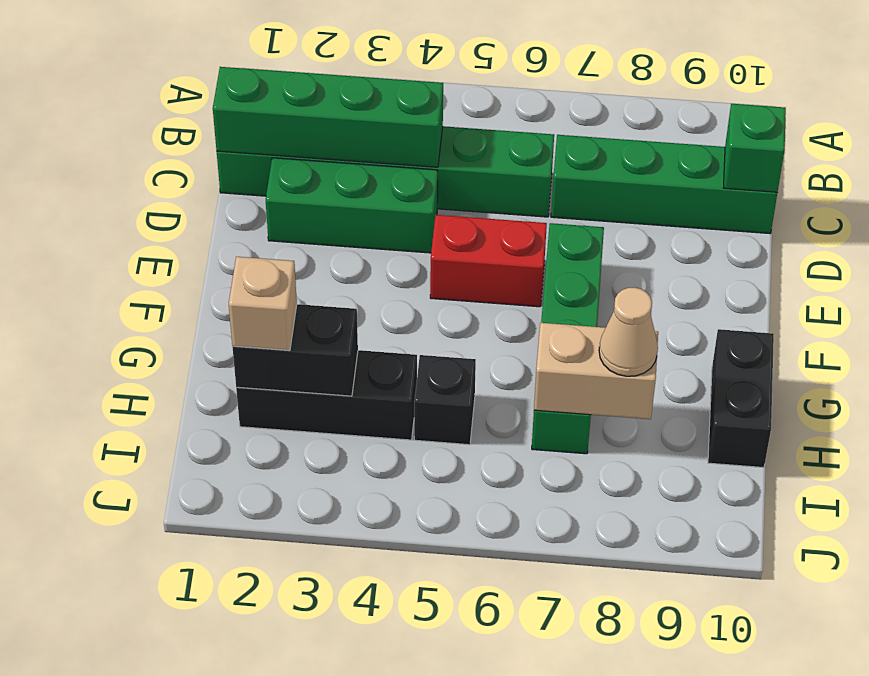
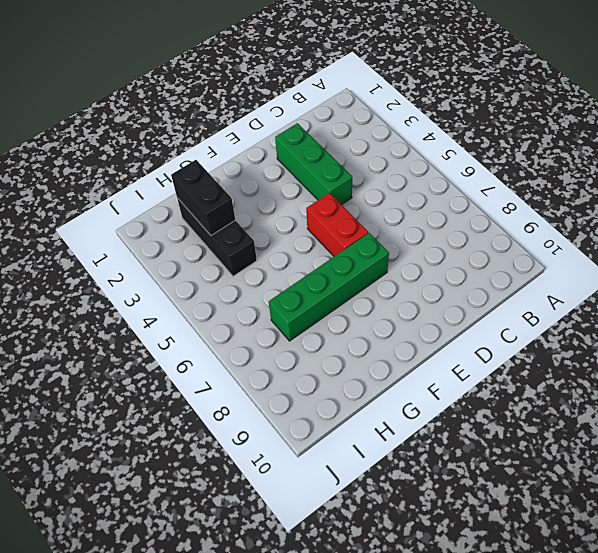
none -> green brick C1:C6 level 1
none -> green brick C7:C10 level 1
none -> black brick G10:H10 level 1

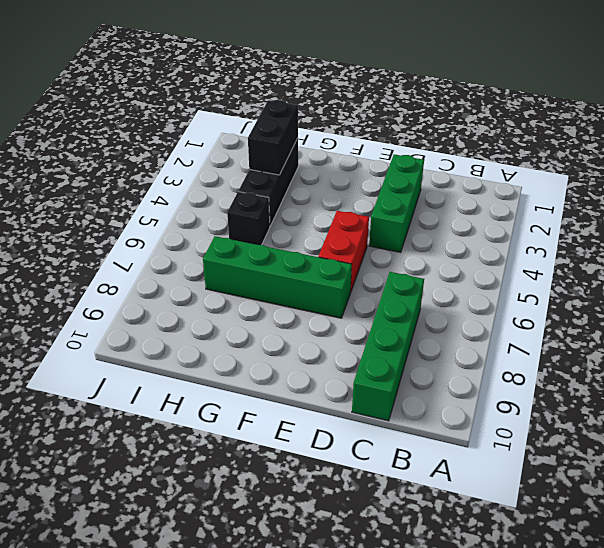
none -> green brick C1:C6 level 1
none -> black brick G10:H10 level 1
none -> green brick C1:C4 level 2

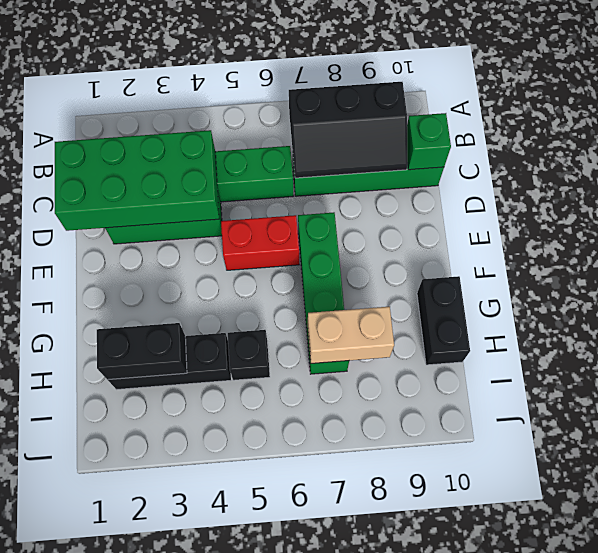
black slope B7:C9 level 2 top B -> none
green brick C1:D4 level 2 -> green brick C1:C4 level 2
none -> tan brick H2 level 3
none -> tan cone H8 level 3

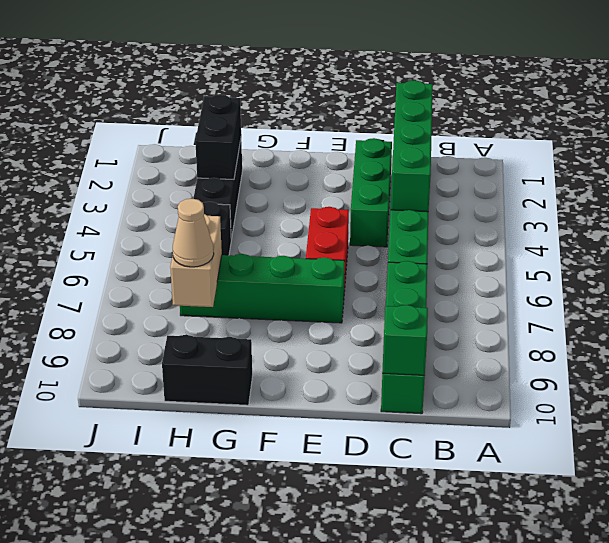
none -> tan brick H2 level 3

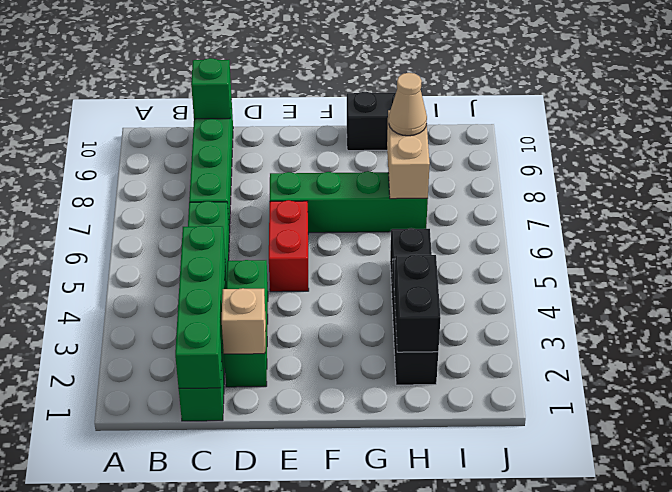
tan brick D2 level 2 -> tan brick H2 level 3

